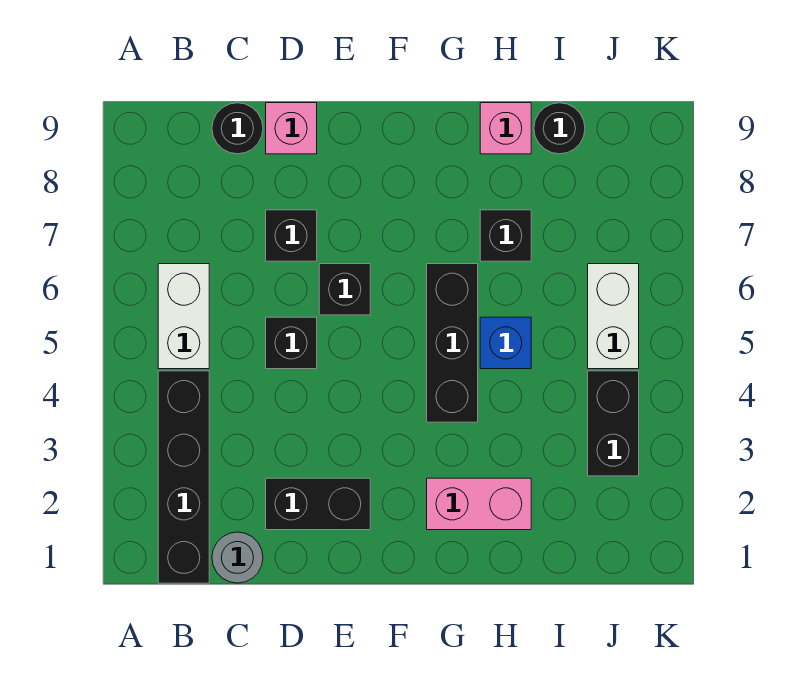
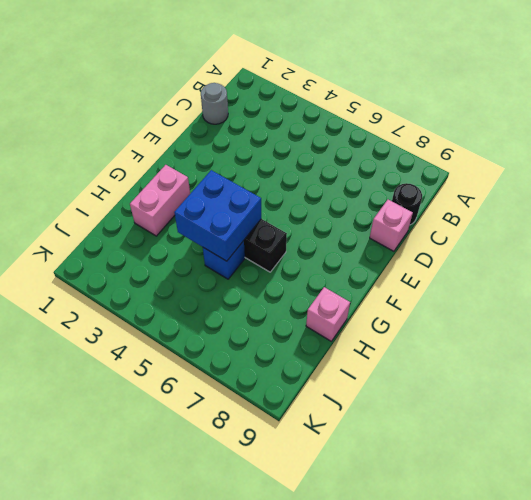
blue brick G4:H5 level 2 -> none
none -> black brick B1:B4 level 1
none -> white brick B5:B6 level 1
none -> black brick D2:E2 level 1

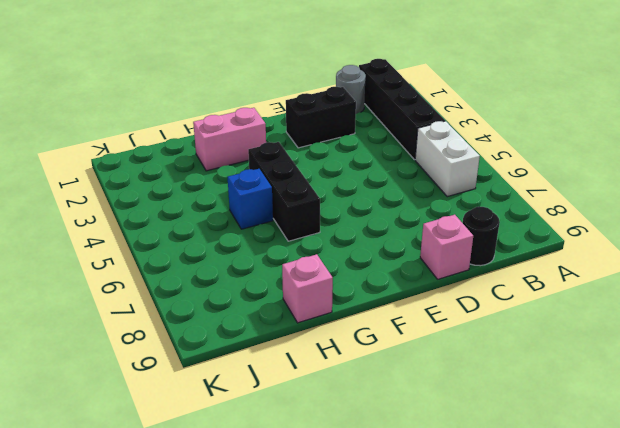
none -> black brick D5 level 1
none -> black brick D7 level 1
none -> black brick E6 level 1

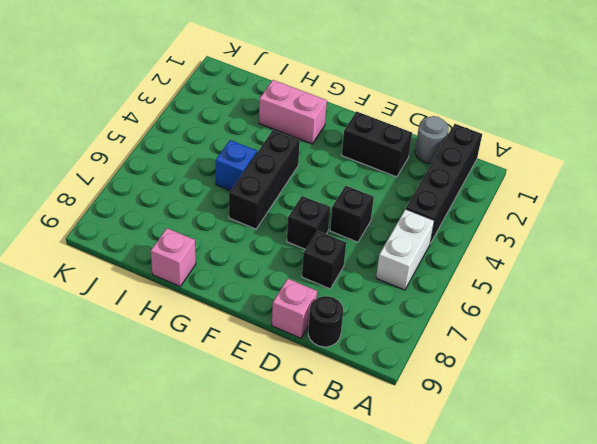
none -> black brick H7 level 1
none -> black round brick I9 level 1
none -> black brick J3:J4 level 1

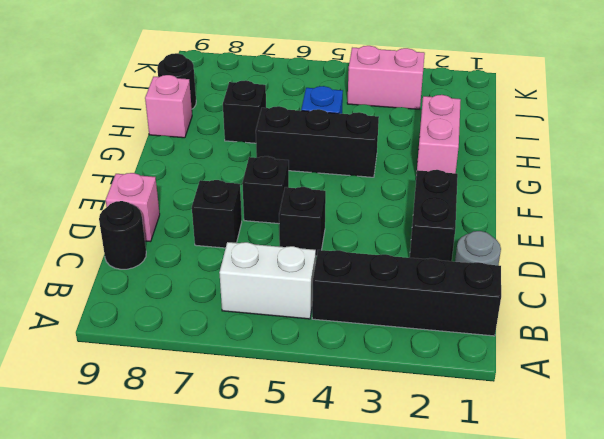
pink brick J3:J4 level 1 -> black brick J3:J4 level 1
none -> white brick J5:J6 level 1

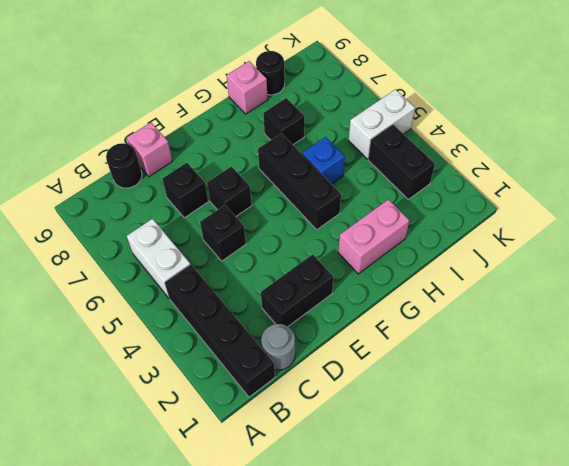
white brick J5:K5 level 1 -> white brick J5:J6 level 1

